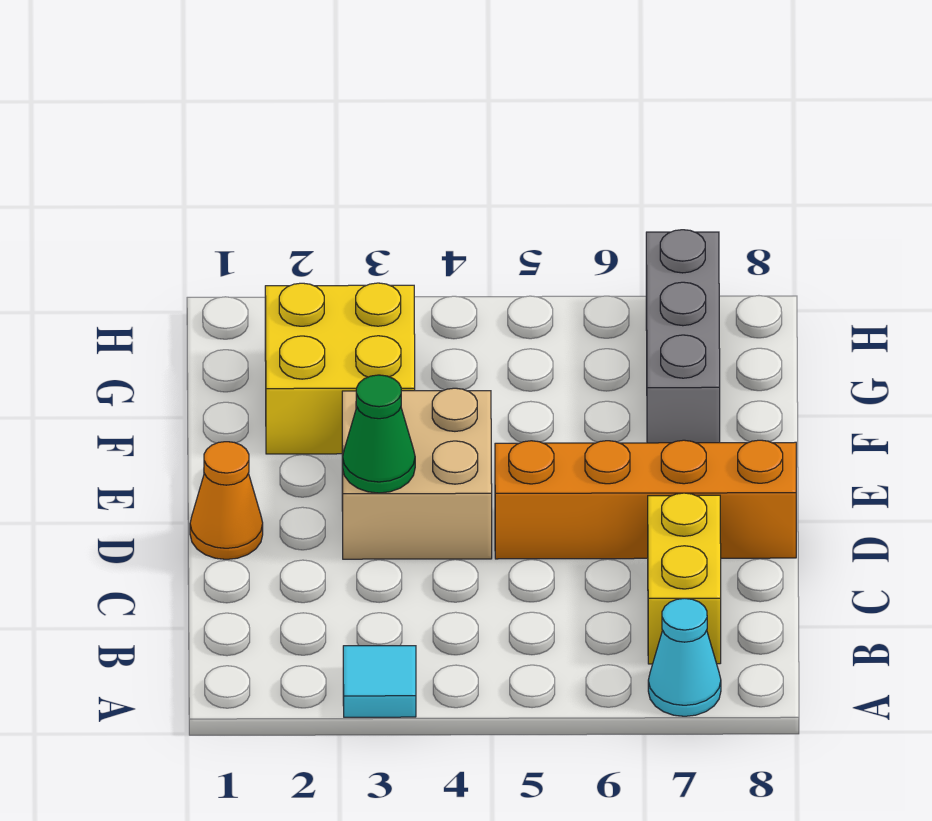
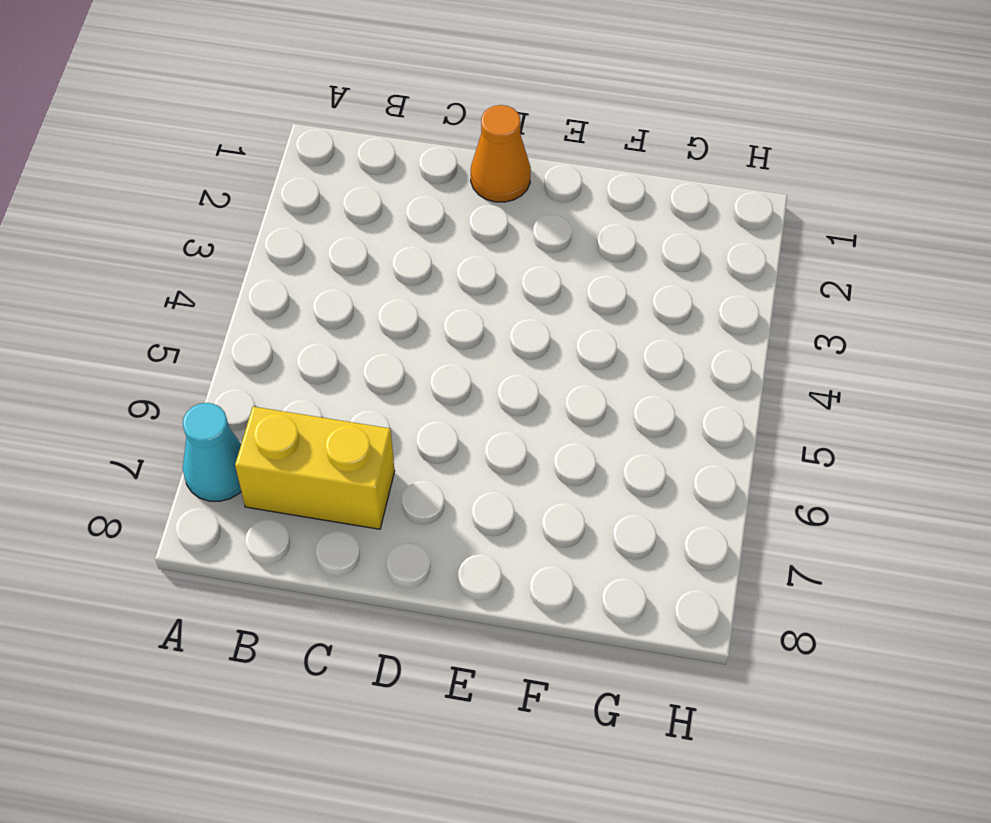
none -> cyan tile A3 level 1
none -> tan brick D3:E4 level 1

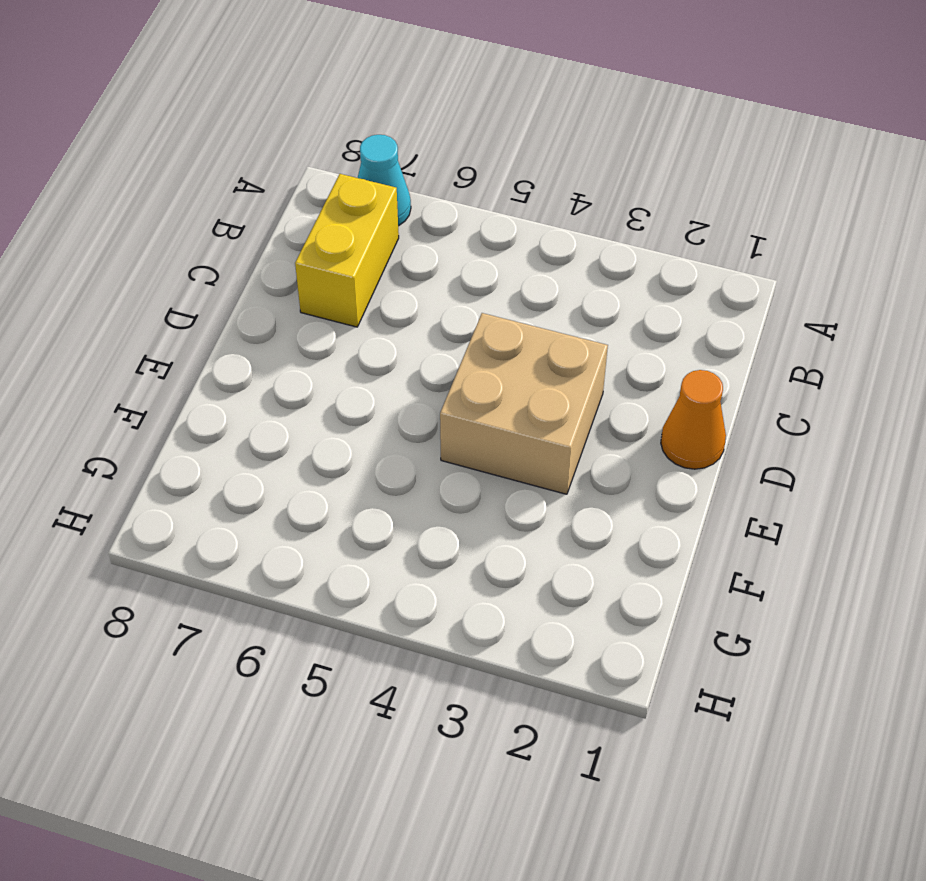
none -> cyan tile A3 level 1
none -> orange brick D5:D8 level 1

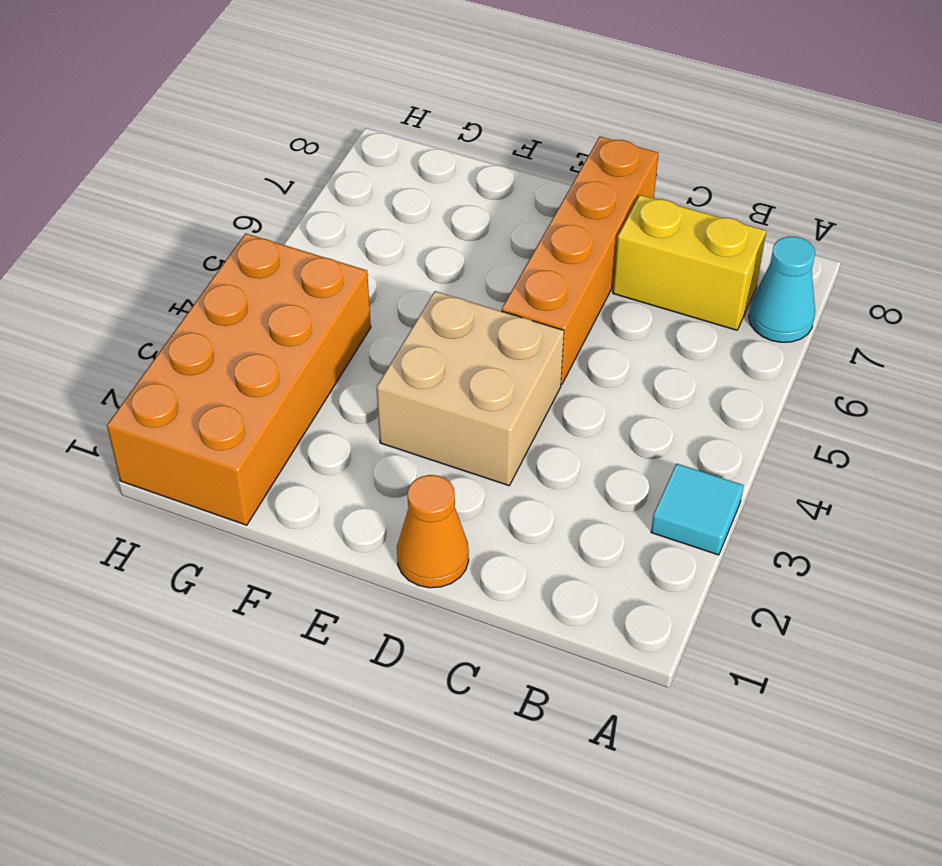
orange brick G1:H4 level 1 -> yellow brick F2:G3 level 1
none -> grey brick F7:H7 level 1
none -> green cone D3 level 2

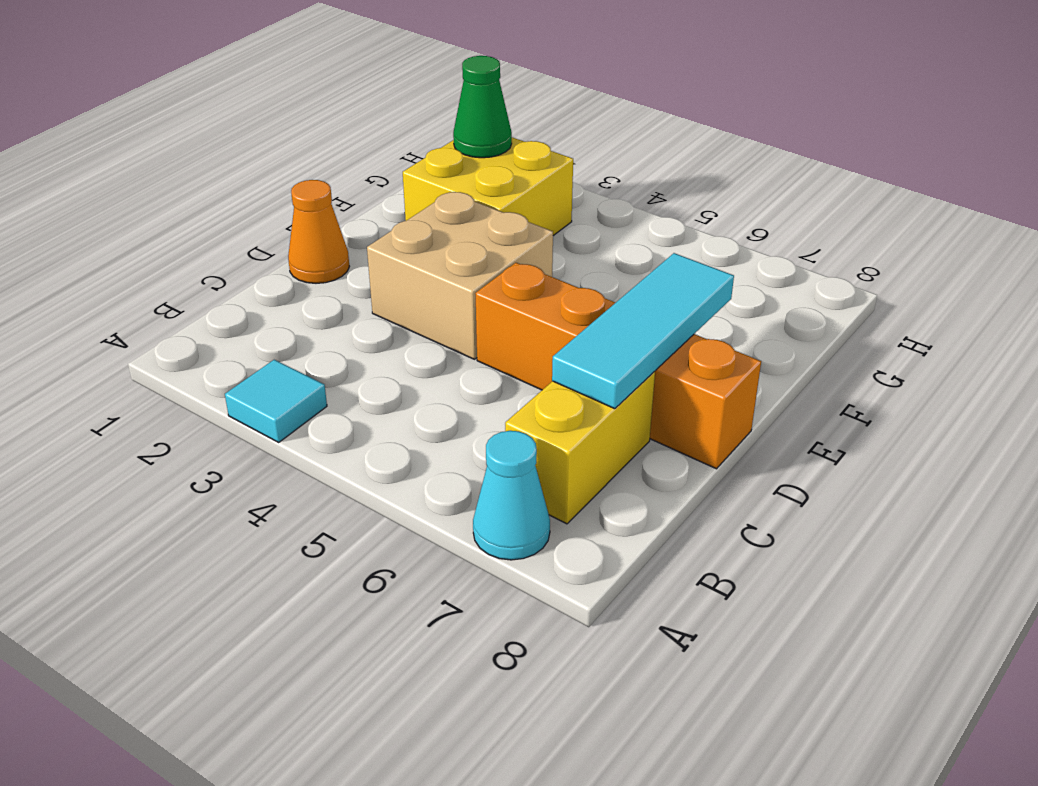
cyan tile C7:E7 level 2 -> none
green cone G2 level 2 -> green cone D3 level 2
none -> grey brick F7:H7 level 1

